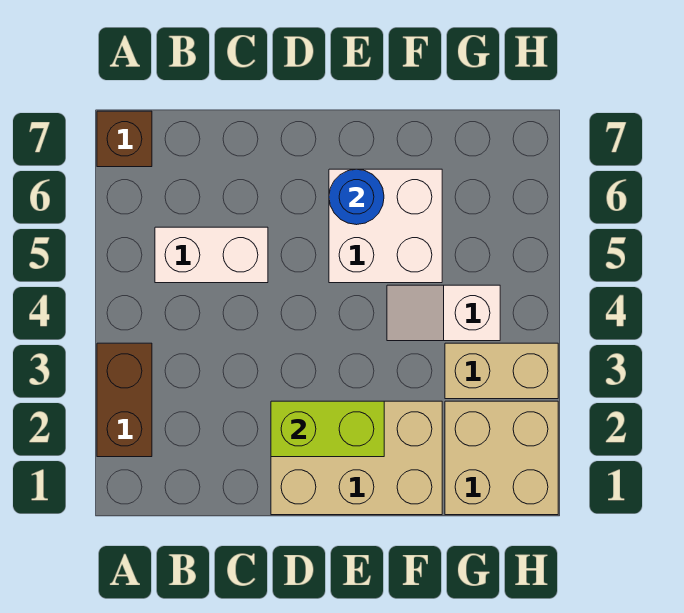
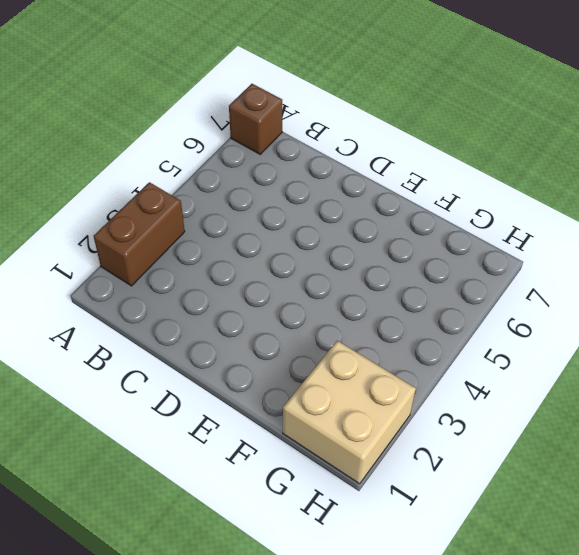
none -> white brick B5:C5 level 1
none -> tan brick D1:F2 level 1

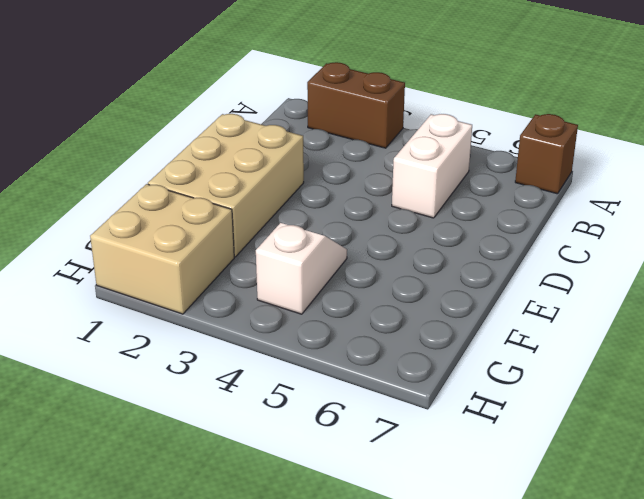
none -> white brick E5:F6 level 1
none -> tan brick G3:H3 level 1

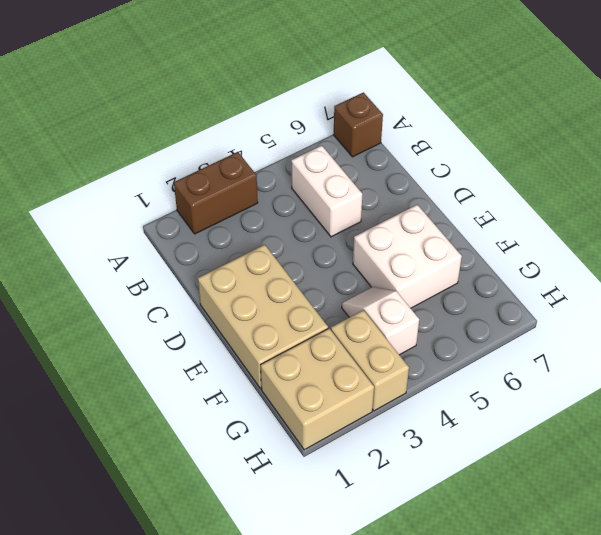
none -> lime brick D2:E2 level 2
none -> blue round brick E6 level 2

